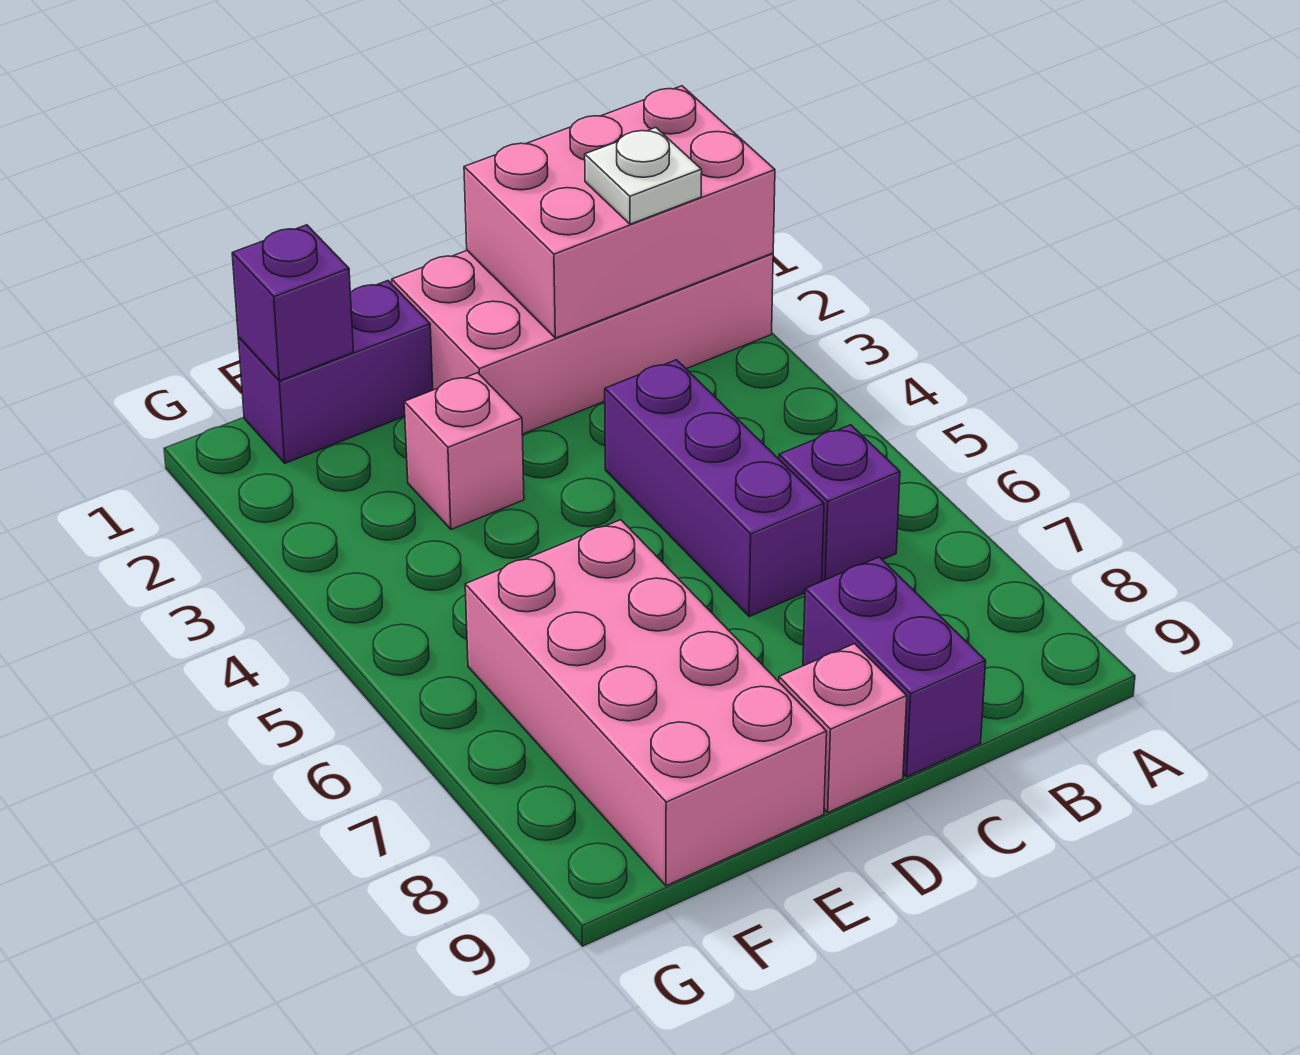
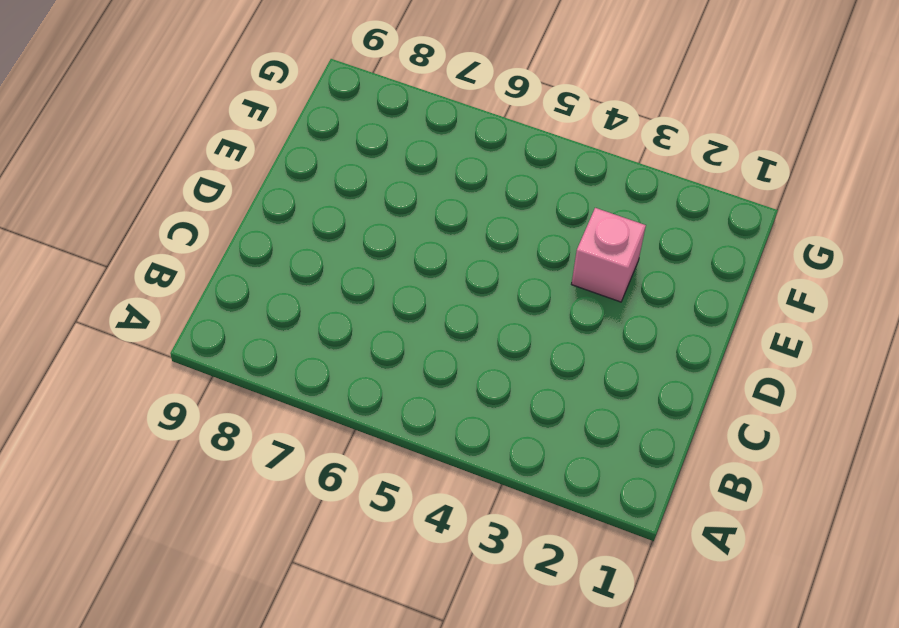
none -> pink brick A1:D2 level 1
none -> purple brick B6 level 1

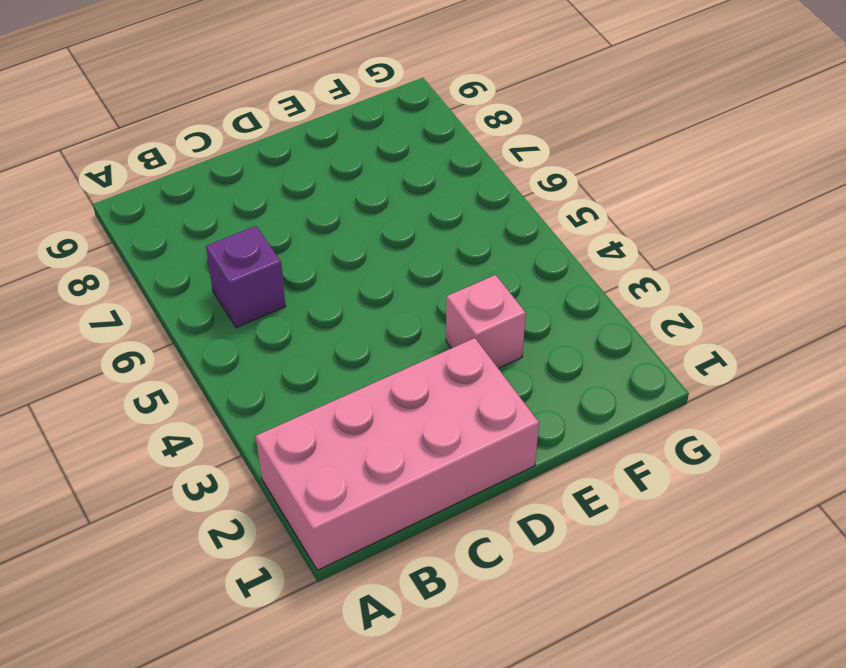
none -> purple brick C4:C6 level 1
none -> purple brick C8:C9 level 1

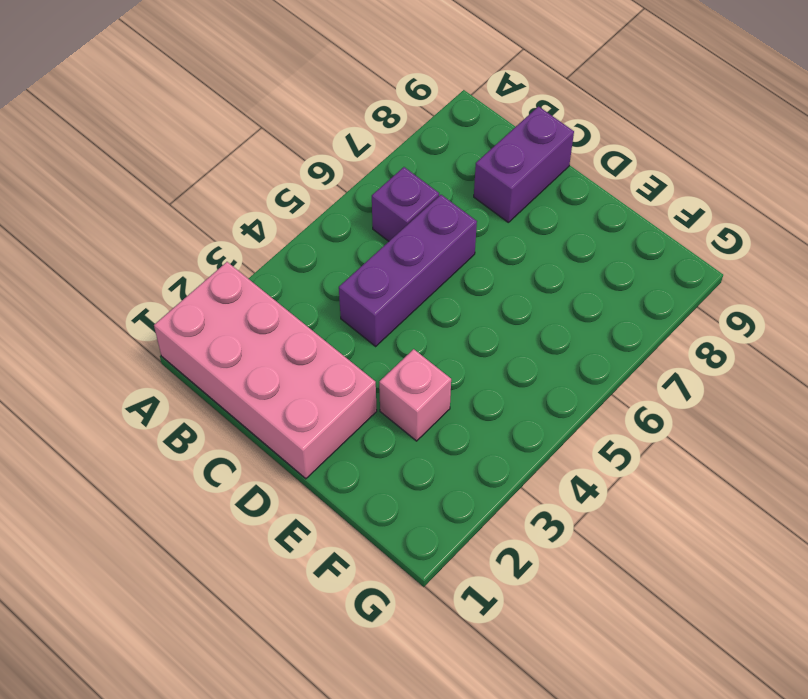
none -> pink brick D9 level 1
none -> purple brick E1:F1 level 1

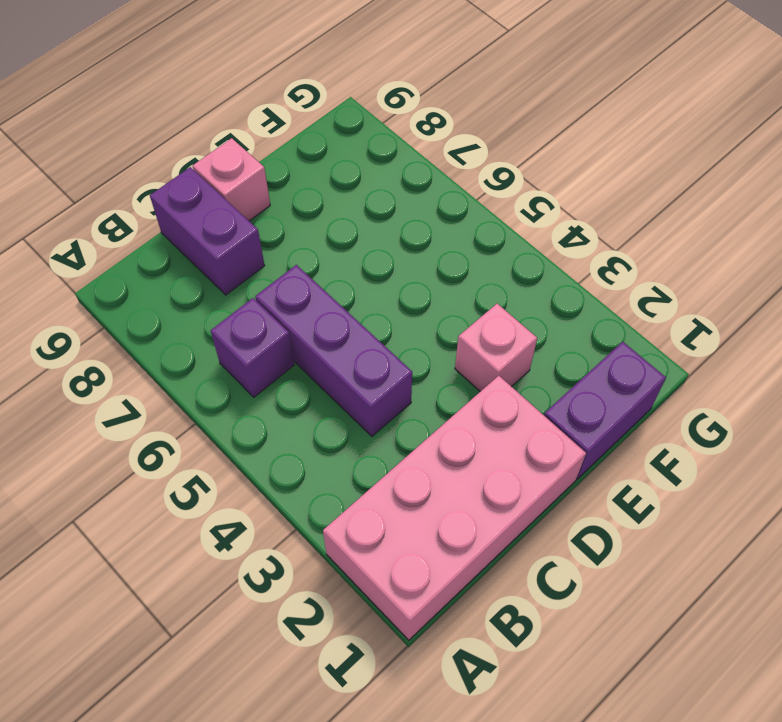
none -> pink brick E6:F9 level 1
none -> pink brick A1:C2 level 2

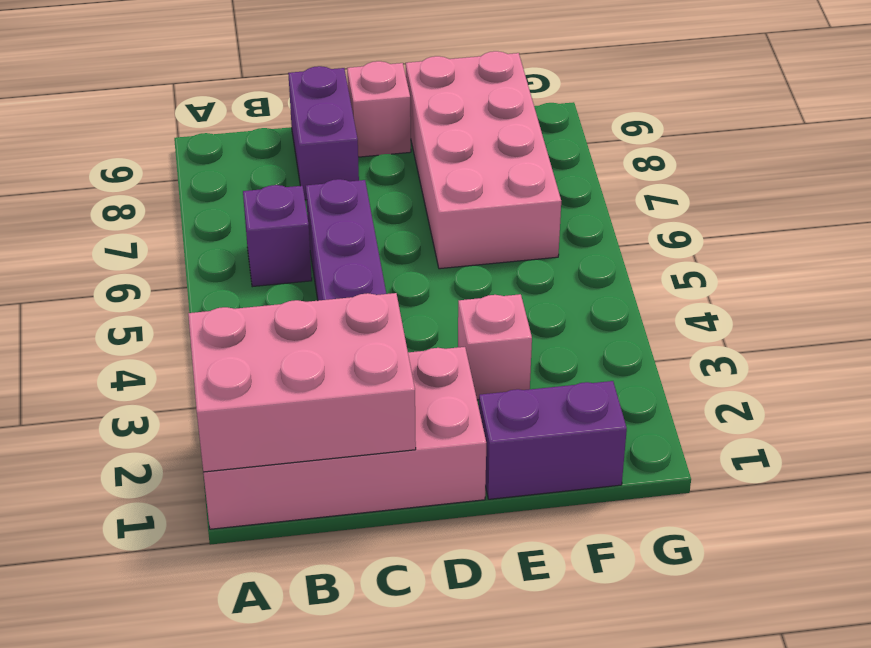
none -> purple brick F1 level 2
none -> white plate B2 level 3

